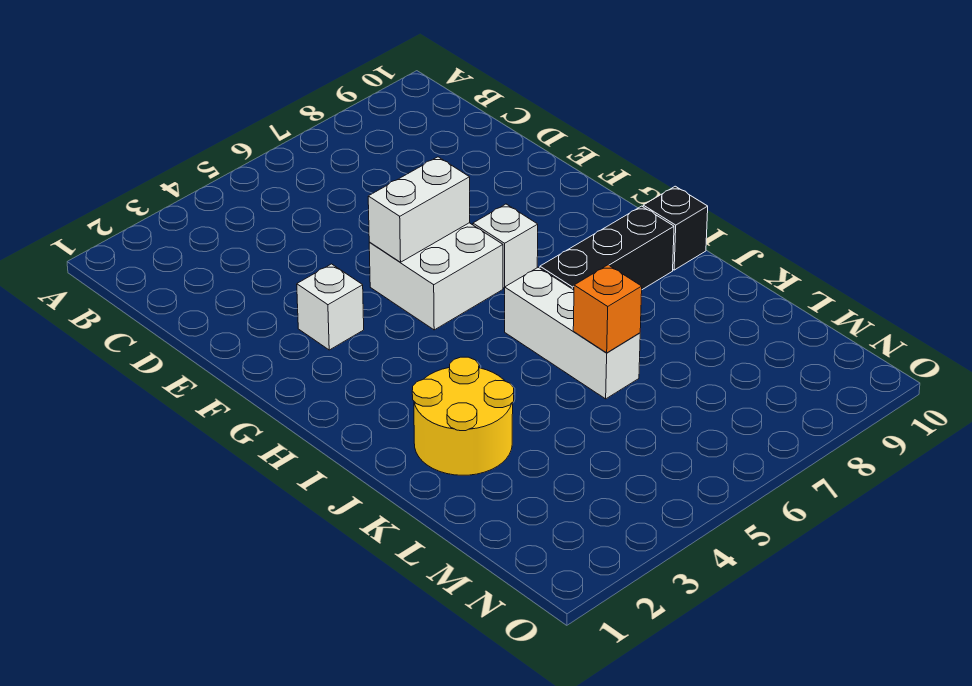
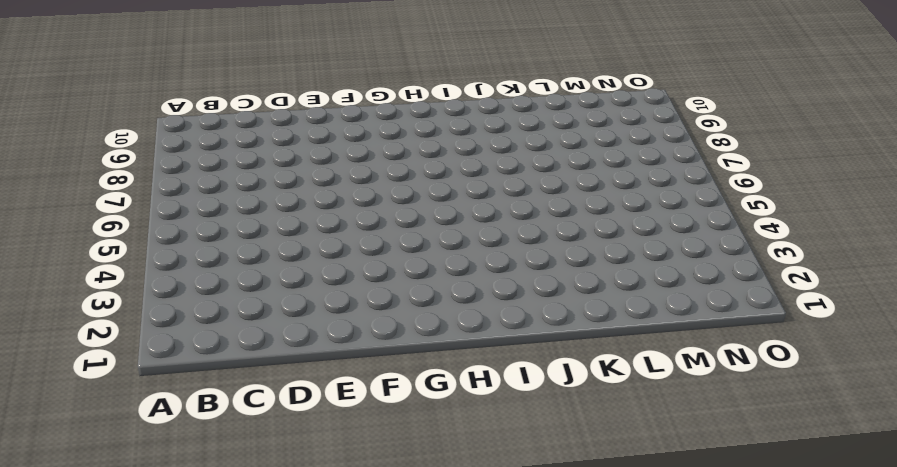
none -> white brick F3 level 1
none -> white brick F5:G6 level 1

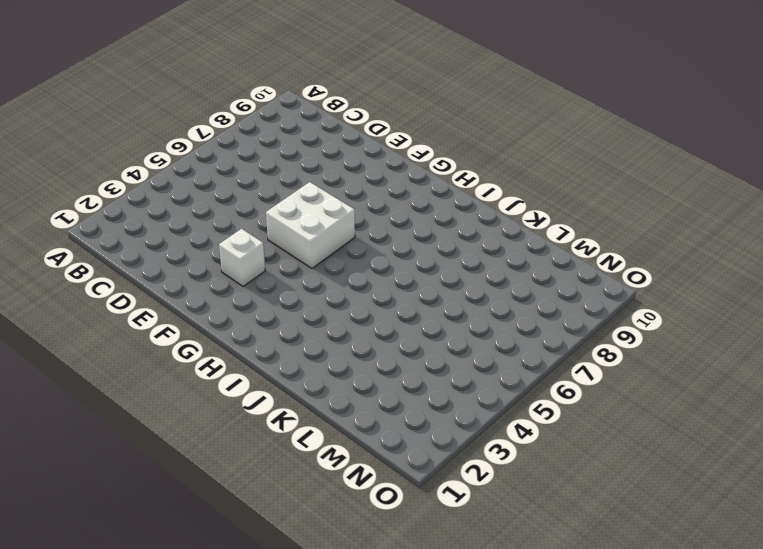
none -> white brick G7 level 1
none -> white brick I6:K6 level 1

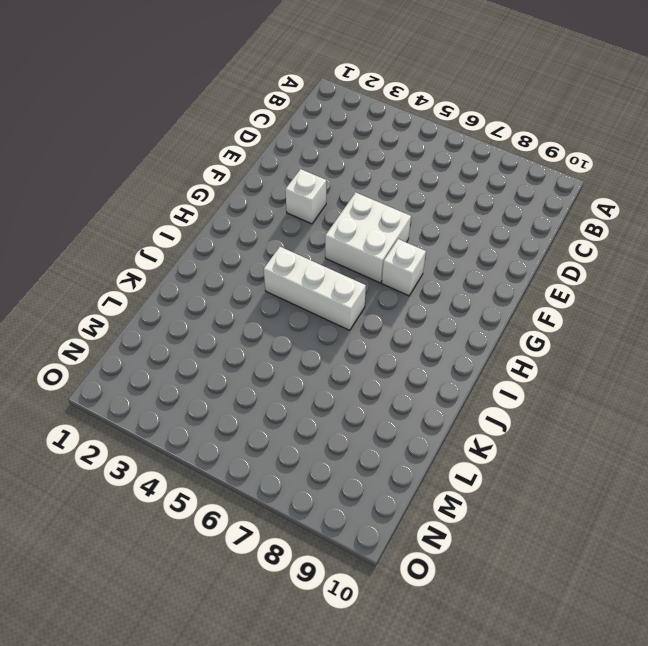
white brick I4:I6 level 1 -> white brick I6:K6 level 1
none -> black brick I7:I9 level 1
none -> black brick I10 level 1

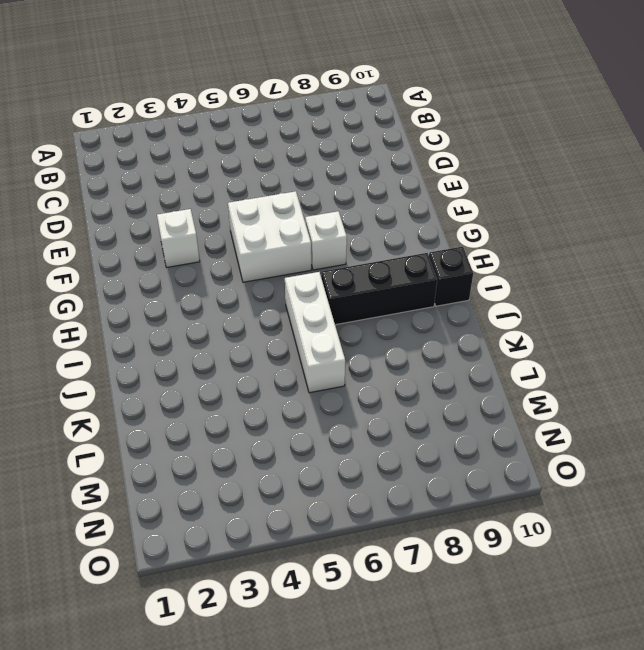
none -> yellow round brick J2:K3 level 1
none -> white brick F5:F6 level 2

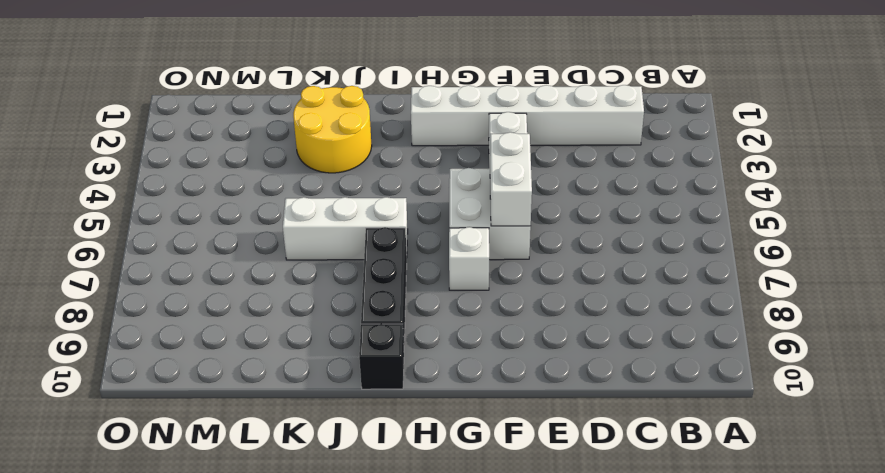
white brick C2:H2 level 1 -> none
none -> orange brick K6 level 2

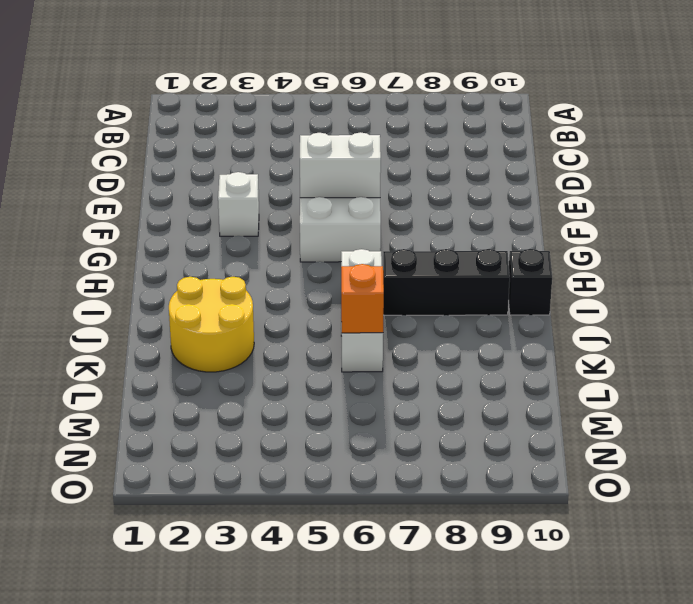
none -> white brick G7 level 1

